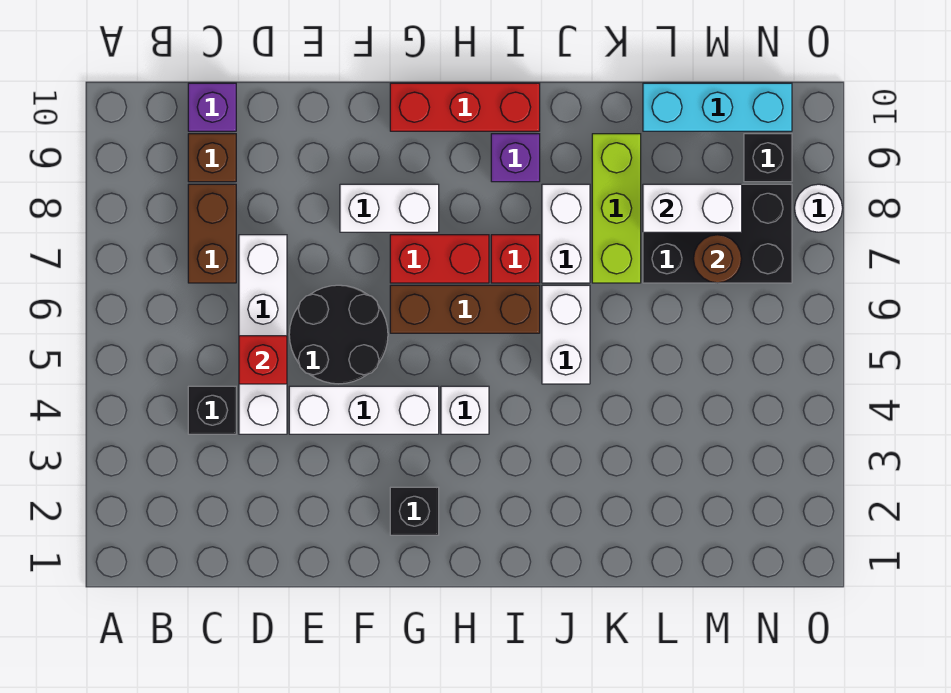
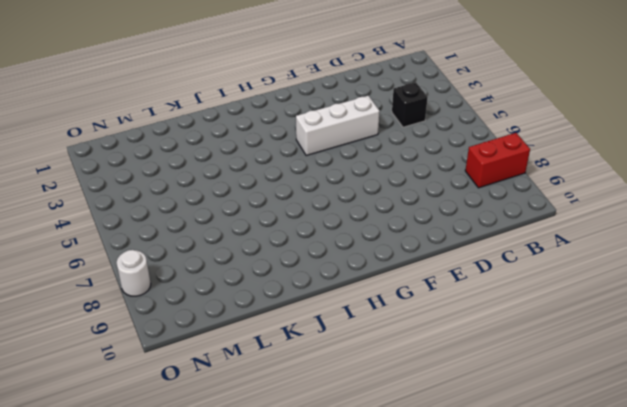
red brick A8:B8 level 1 -> red brick G7:H7 level 1
none -> brown brick C7:C8 level 1
none -> brown brick C9 level 1
none -> purple brick C10 level 1

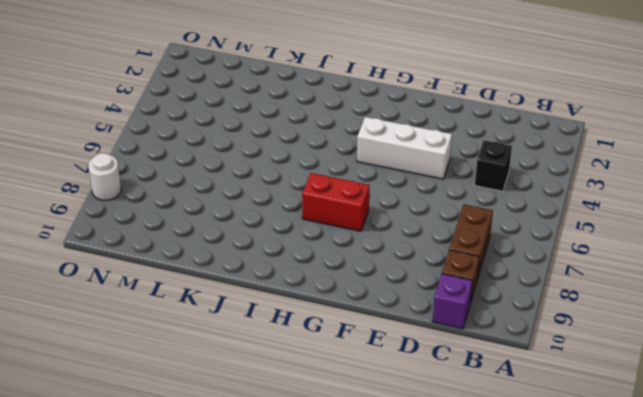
none -> white brick D4:D7 level 1
none -> black round brick E5:F6 level 1
none -> white brick F8:G8 level 1

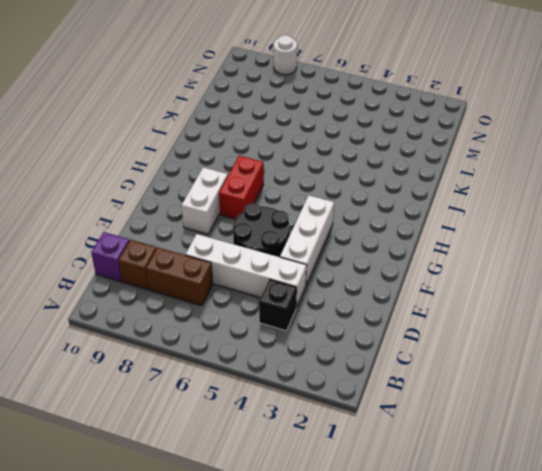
none -> black brick G2 level 1
none -> brown brick G6:I6 level 1
none -> red brick G10:I10 level 1

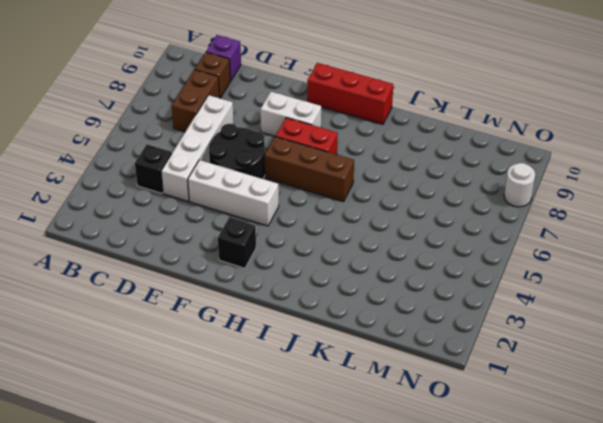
none -> white brick H4 level 1
none -> red brick I7 level 1
none -> purple brick I9 level 1

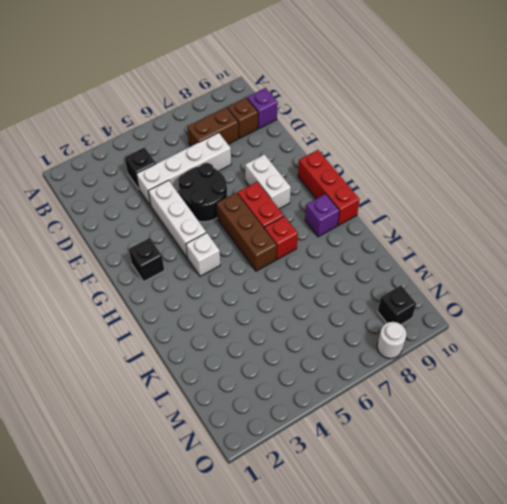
none -> white brick J5:J6 level 1
none -> white brick J7:J8 level 1
none -> lime brick K7:K9 level 1

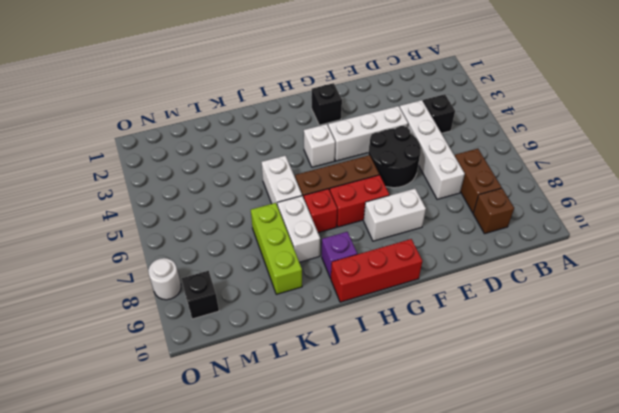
none -> purple brick C10 level 1
none -> black brick L7:N8 level 1
none -> cyan brick L10:N10 level 1

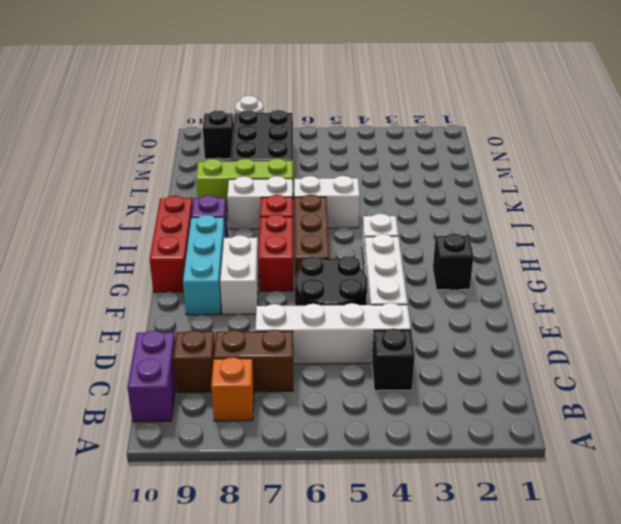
orange brick B8 level 1 -> none
purple brick B10:C10 level 1 -> purple brick C10 level 1
cyan brick F9:H9 level 1 -> cyan brick L10:N10 level 1
none -> red brick D5 level 2
none -> white brick L8:M8 level 2
none -> brown round brick M7 level 2

